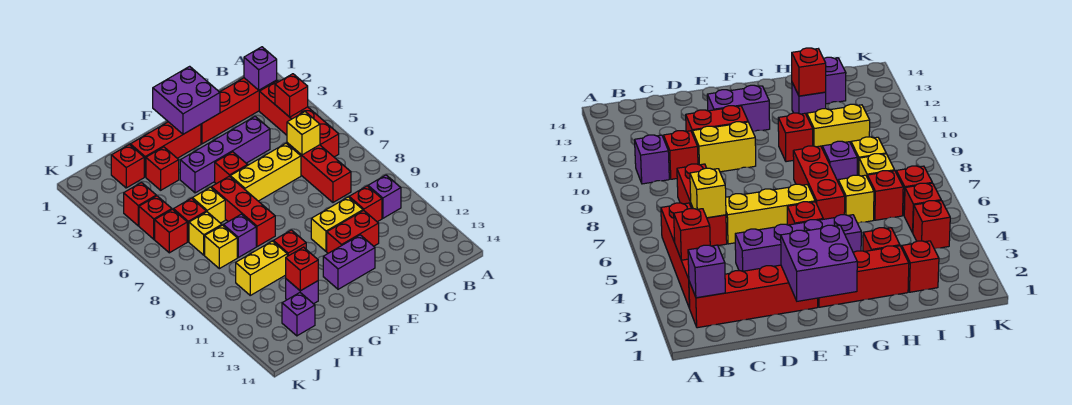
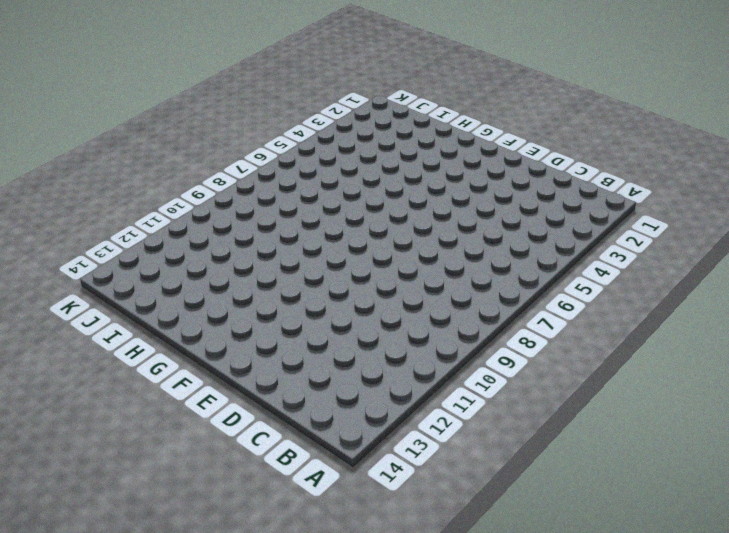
none -> red brick B2:E2 level 1
none -> red brick B3:B6 level 1
none -> purple brick B10 level 1
none -> red brick C6:C8 level 1

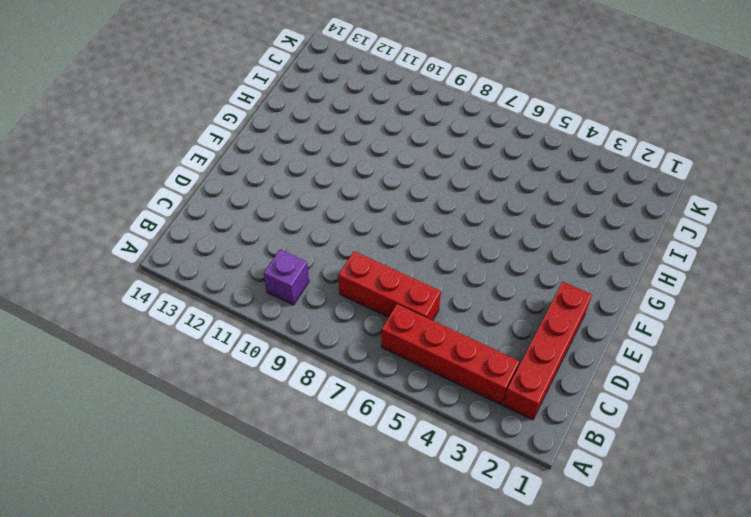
none -> red brick C10 level 1
none -> purple brick D4:G4 level 1
none -> yellow brick D6:F6 level 1
none -> yellow brick D10:E10 level 1

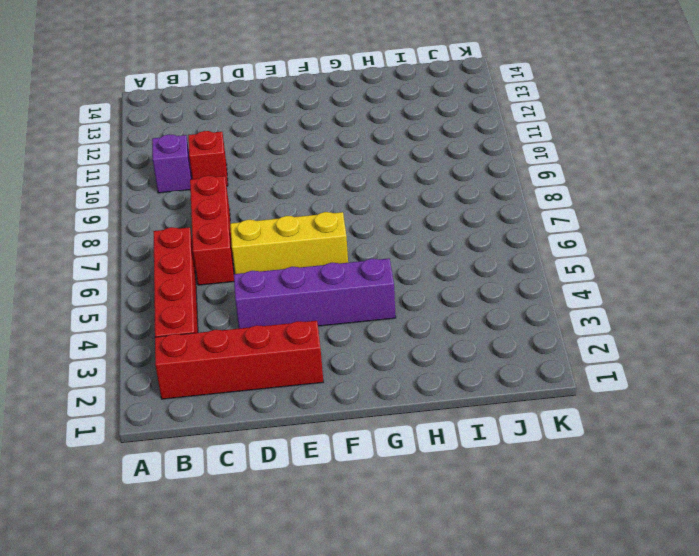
none -> yellow brick D10:E10 level 1
none -> red brick D11:E11 level 1
none -> purple brick E12:F12 level 1
none -> red brick F2:H2 level 1

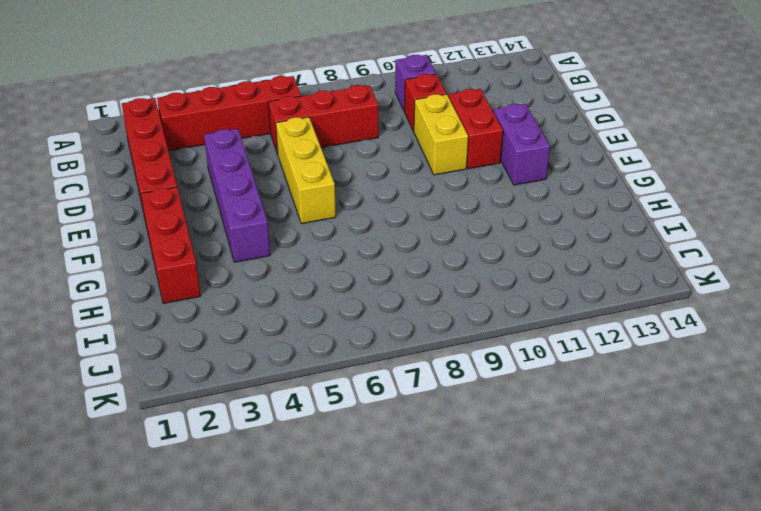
none -> red brick F5 level 1
none -> red brick G6:G8 level 1
none -> red brick G10 level 1
none -> red brick H3 level 1

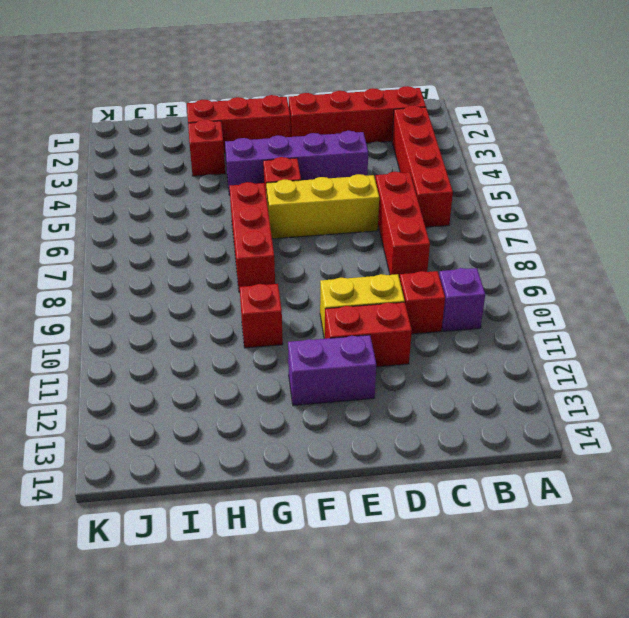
none -> yellow brick H6 level 1
none -> purple brick H8 level 1
none -> yellow brick H10:I10 level 1
none -> purple brick H12 level 1

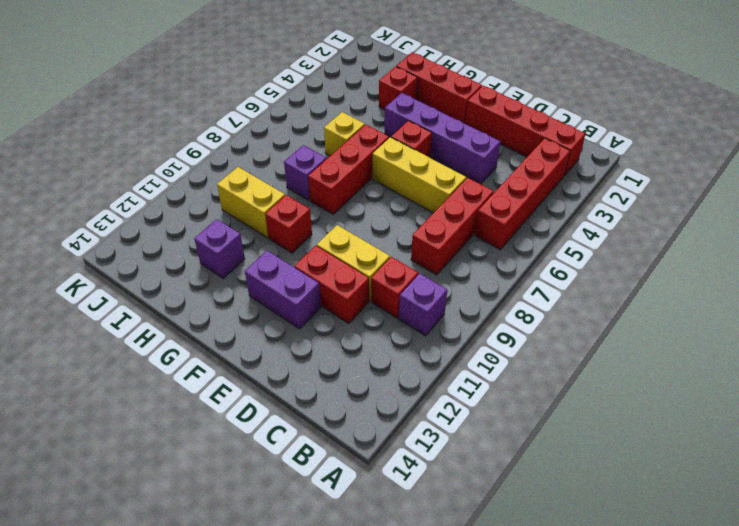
none -> red brick I2 level 1
none -> red brick I6 level 1
none -> yellow brick I7 level 1
none -> yellow brick I8 level 1

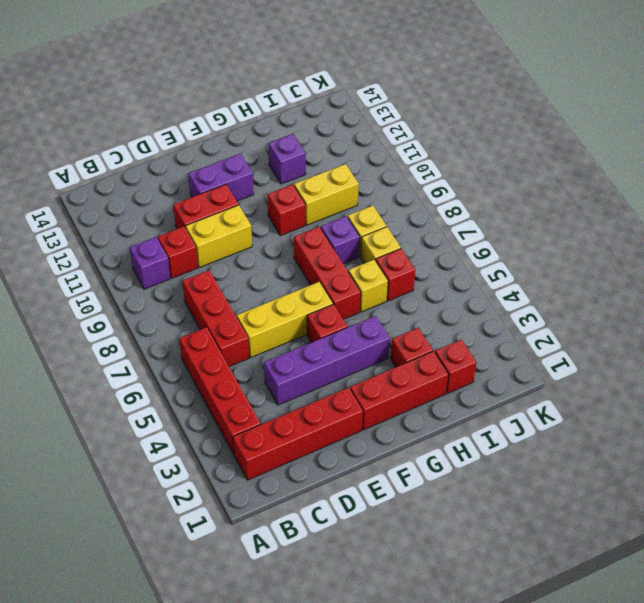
none -> purple brick I13 level 1
none -> red brick J4 level 1
none -> red brick J5 level 1
none -> red brick J6 level 1

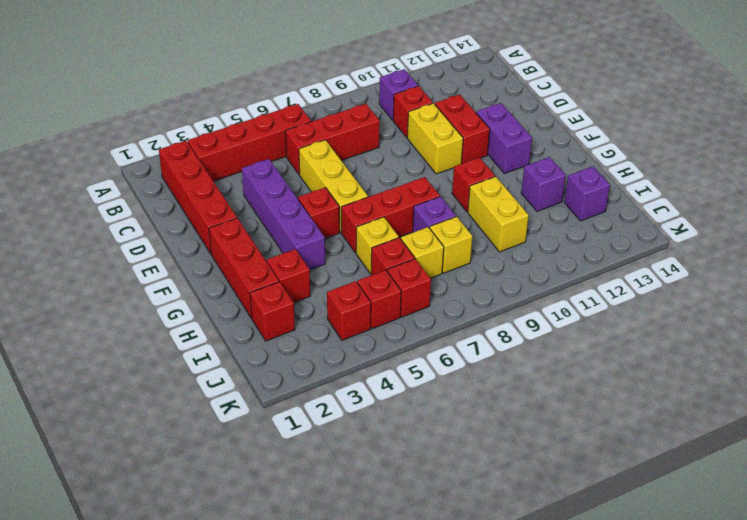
none -> purple brick B2 level 2
none -> red brick B4 level 2
none -> yellow brick C6 level 2
none -> purple brick E1:F2 level 2

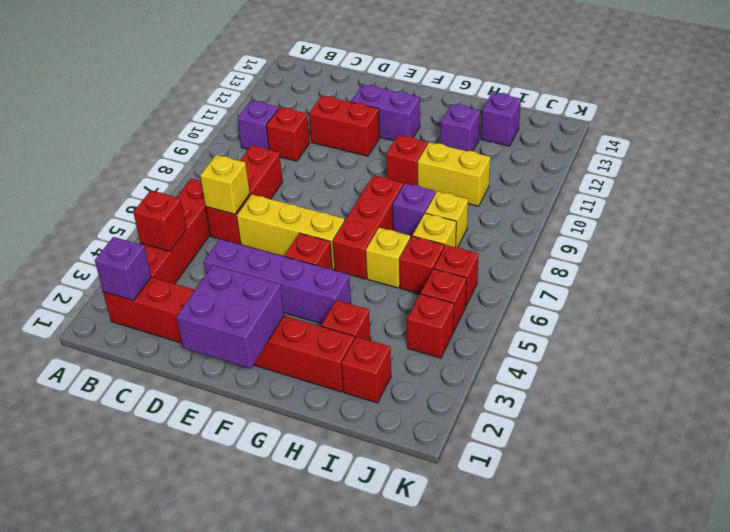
none -> yellow brick D10:E10 level 1
none -> red brick H12 level 2

